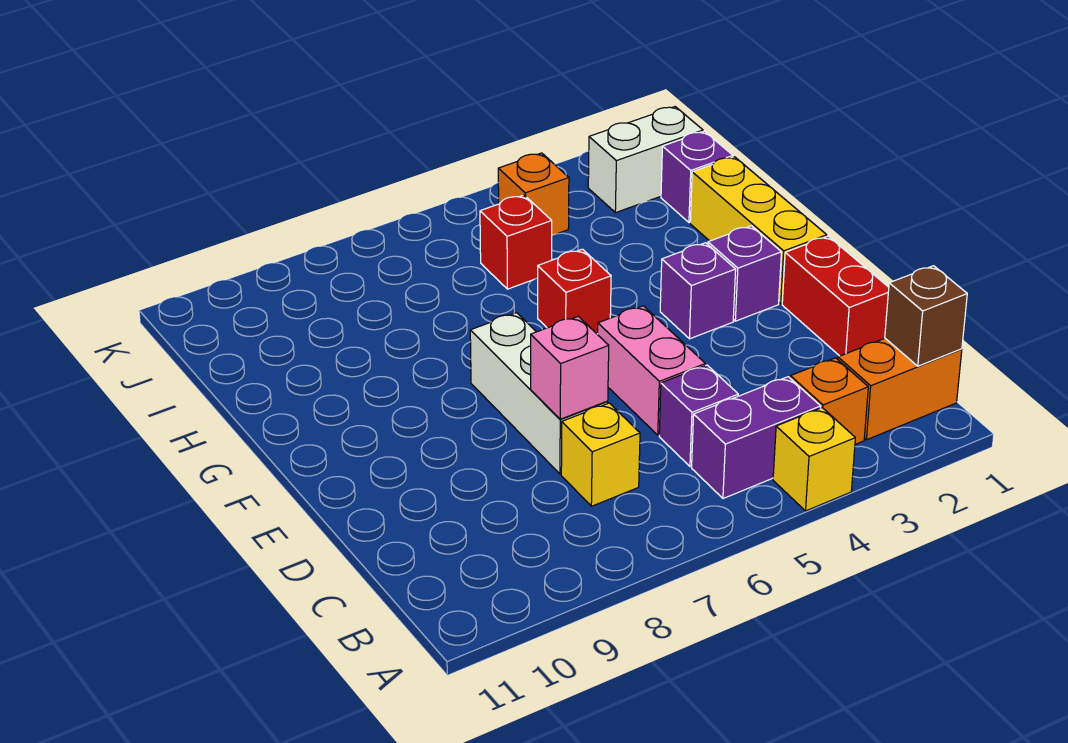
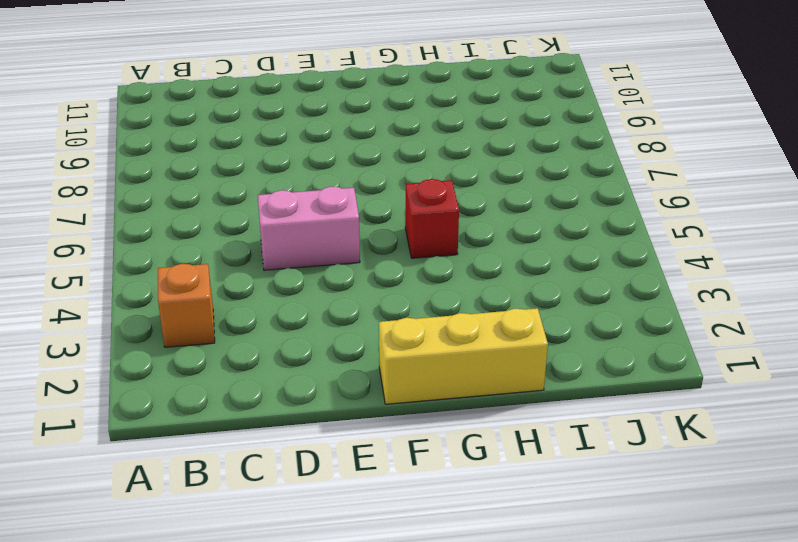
none -> yellow brick A4 level 1
none -> orange brick B1:B2 level 1
none -> purple brick B4:B5 level 1

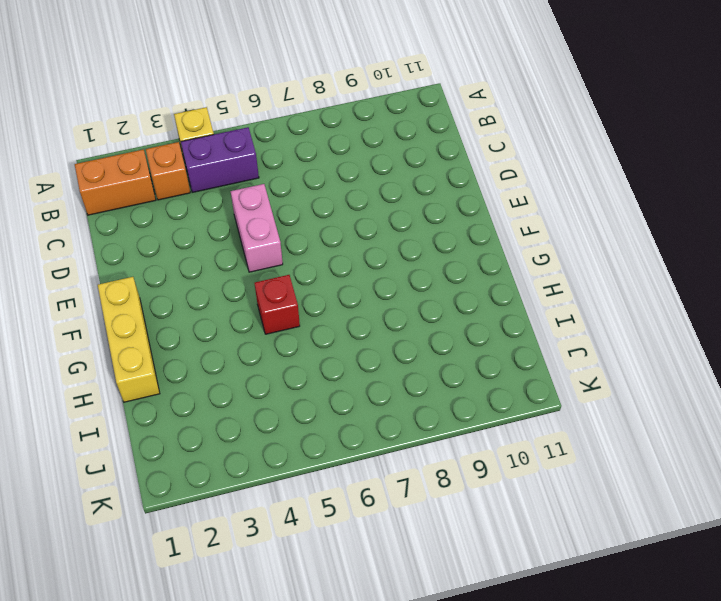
none -> purple brick C5 level 1
none -> yellow brick C7 level 1
none -> red brick D1:E1 level 1

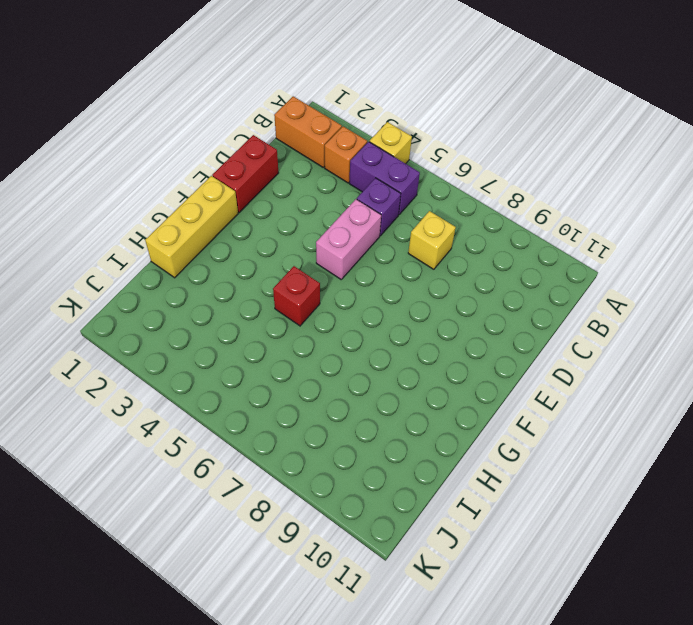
none -> white brick D7:F7 level 1
none -> purple brick F2 level 1
none -> purple brick F3 level 1

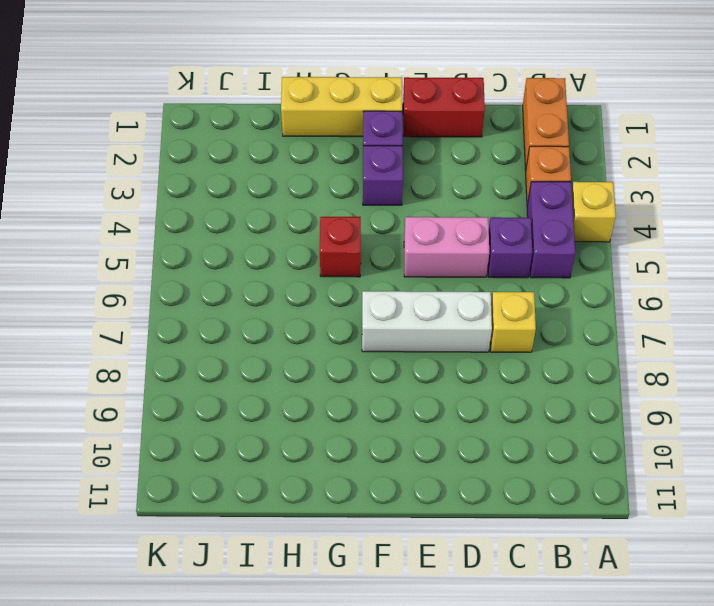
none -> purple brick I1 level 1
none -> red brick I5 level 1
none -> white brick J1:J2 level 1

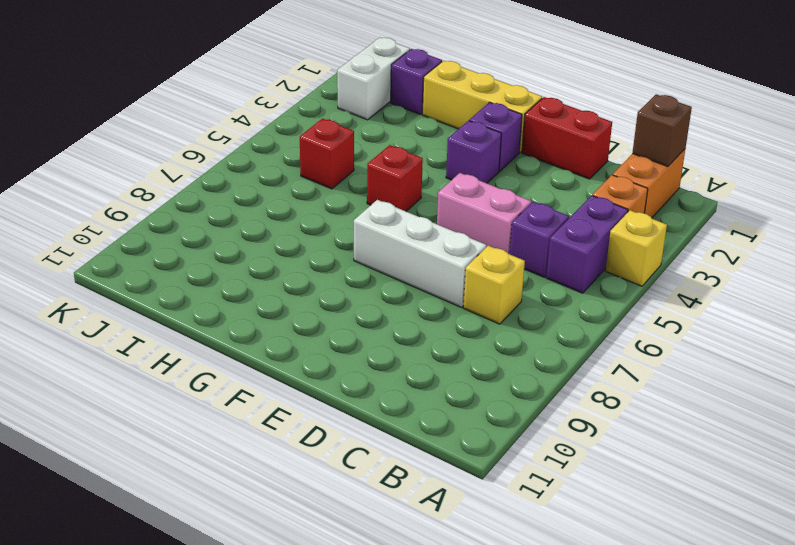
none -> orange brick J4 level 1
none -> pink brick D7 level 2

